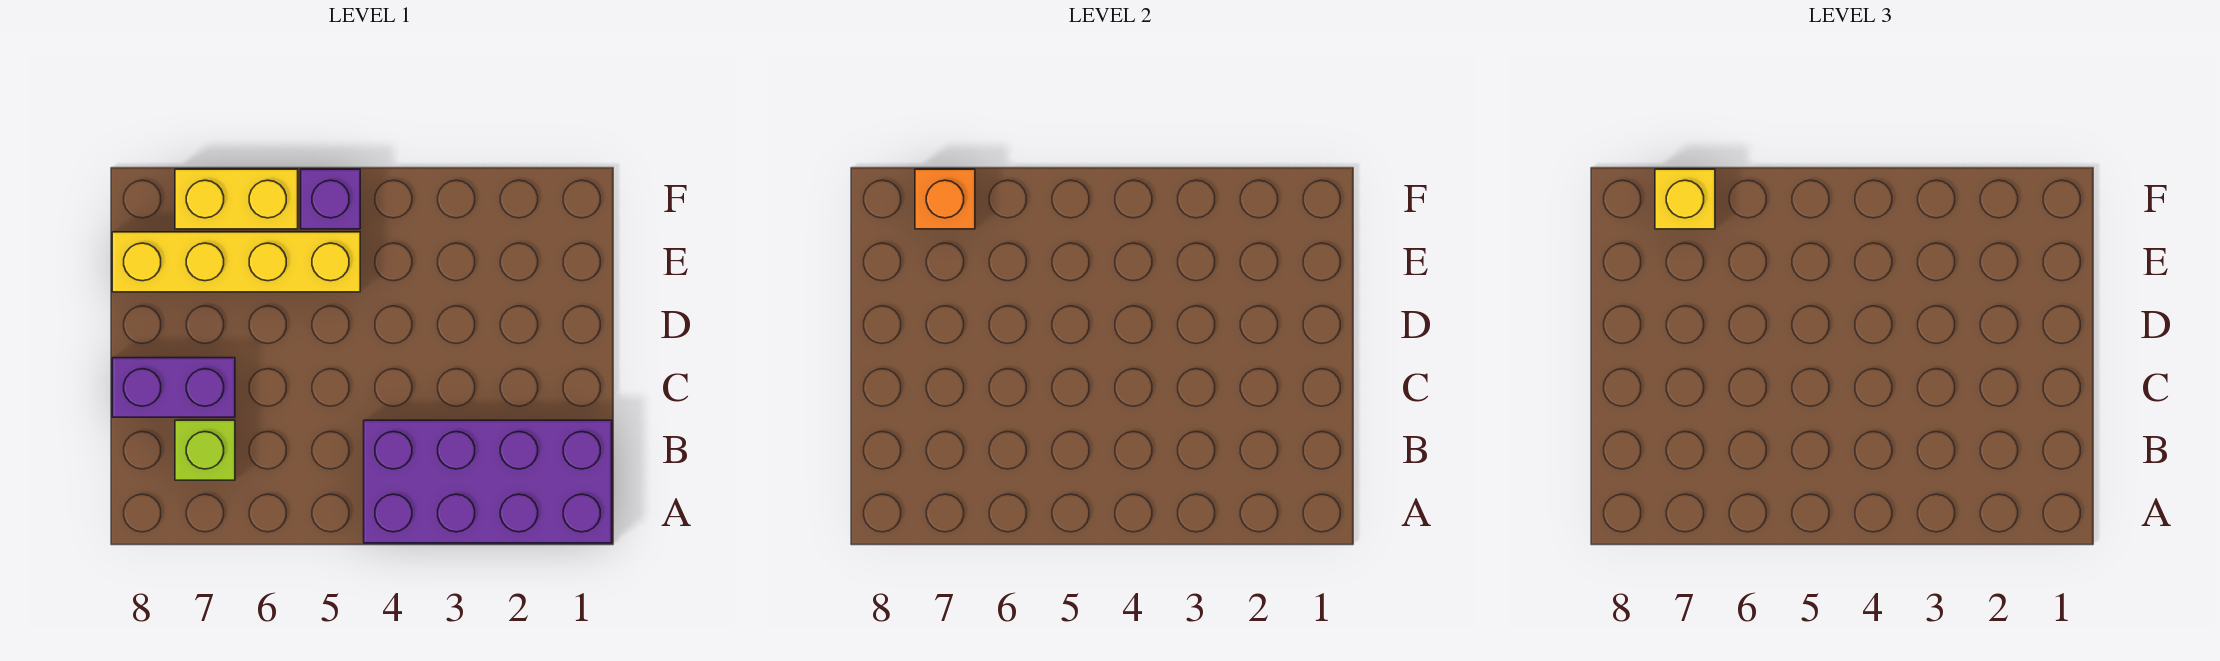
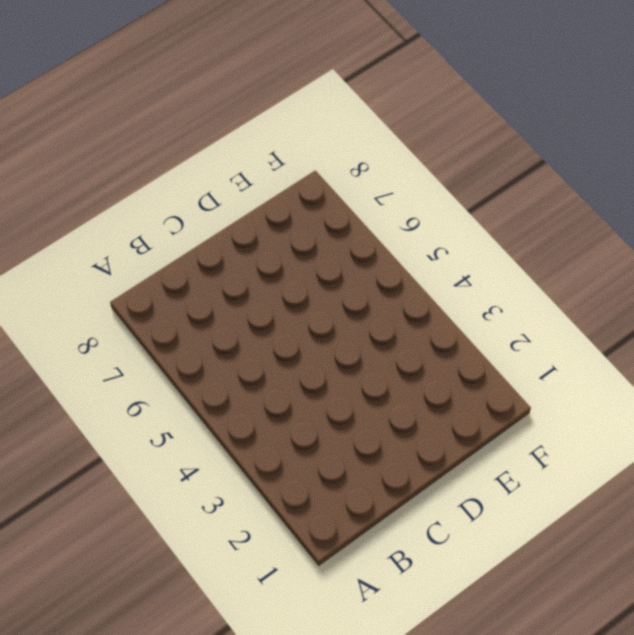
none -> purple brick A1:B4 level 1
none -> lime brick B7 level 1

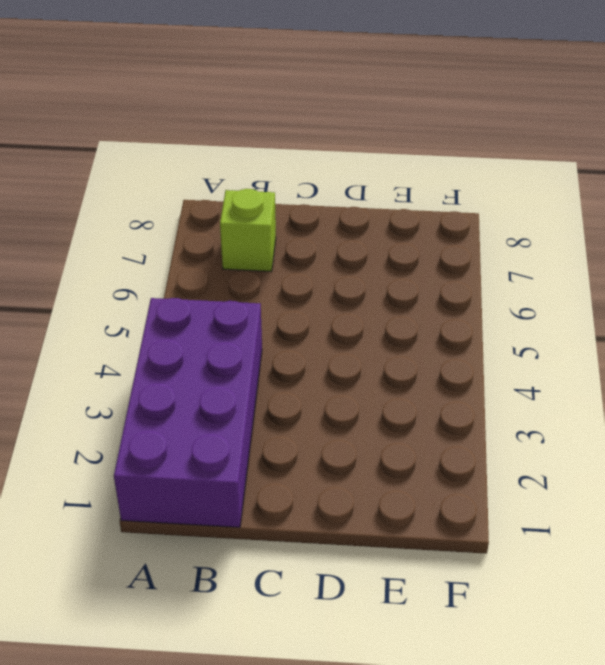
none -> purple brick C7:C8 level 1
none -> yellow brick E5:E8 level 1

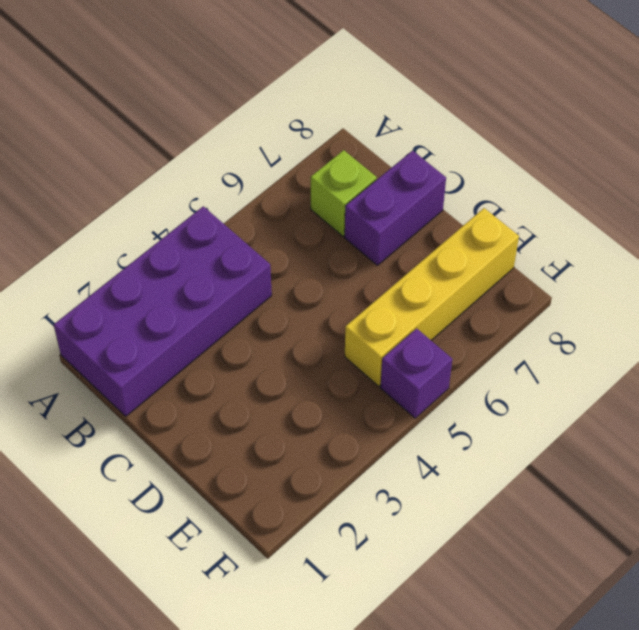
none -> yellow brick F6:F7 level 1
none -> orange brick F7 level 2

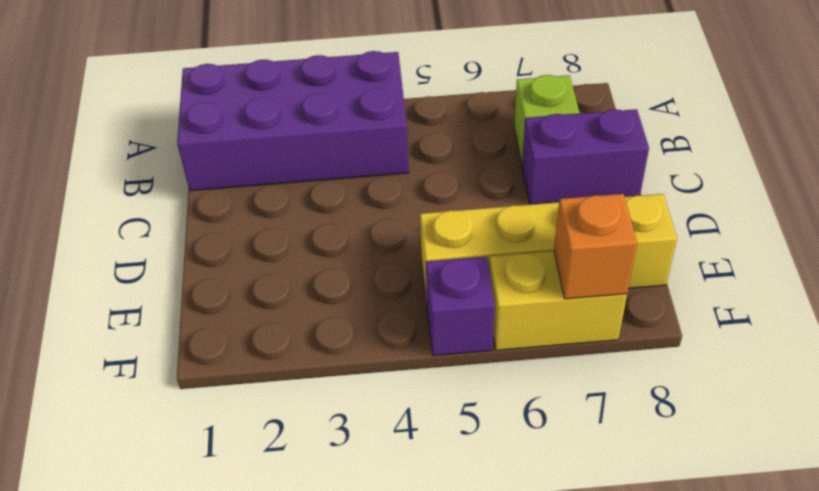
none -> yellow brick F7 level 3

